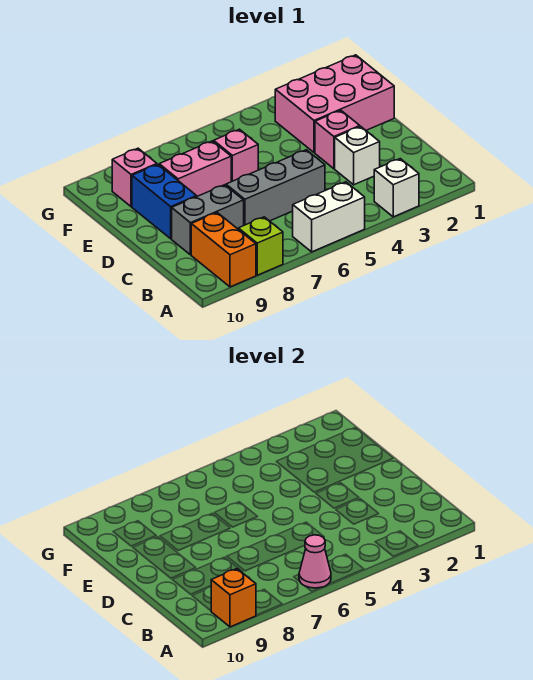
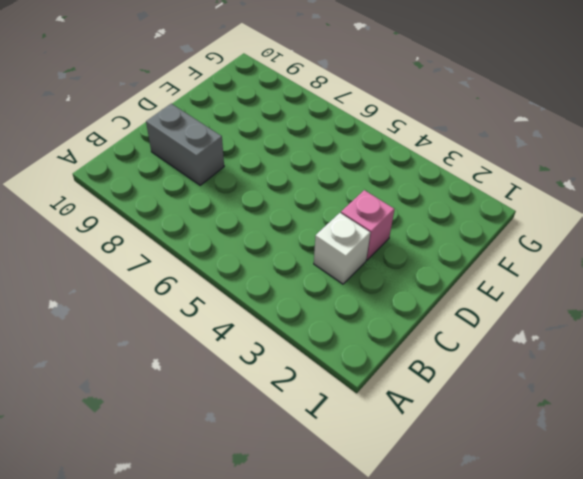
none -> white brick A3 level 1
none -> white brick A5:A6 level 1
none -> lime brick A8 level 1

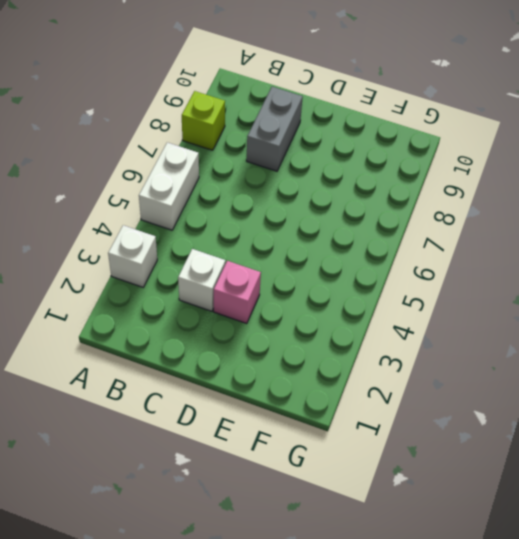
none -> orange brick A9:B9 level 1
none -> grey brick C5:C7 level 1
none -> blue brick D9:E9 level 1

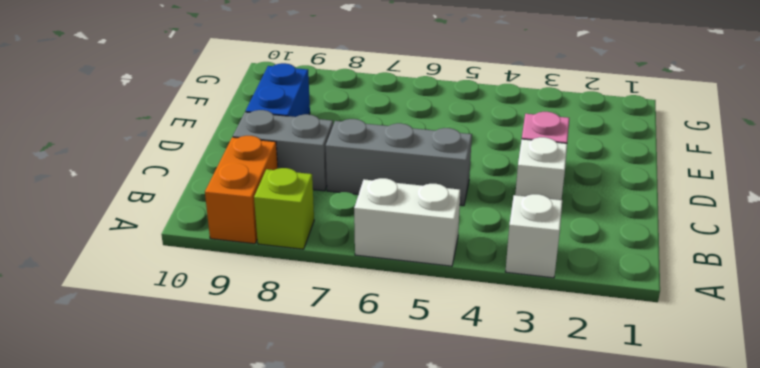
none -> pink brick E1:F3 level 1
none -> pink brick E6 level 1
none -> pink brick E7:E8 level 1

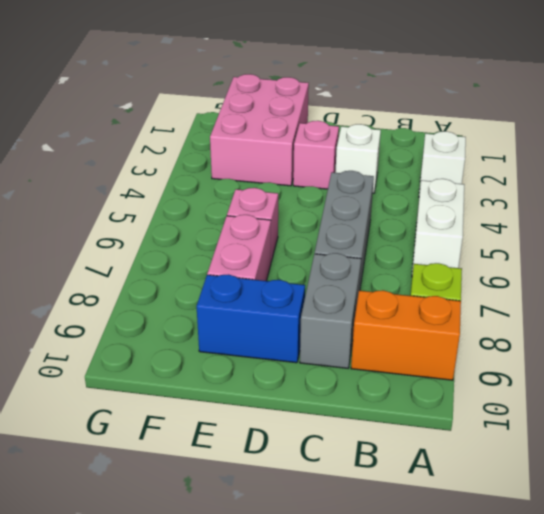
none -> pink brick F9 level 1
none -> pink cone A6 level 2
none -> orange brick A9 level 2

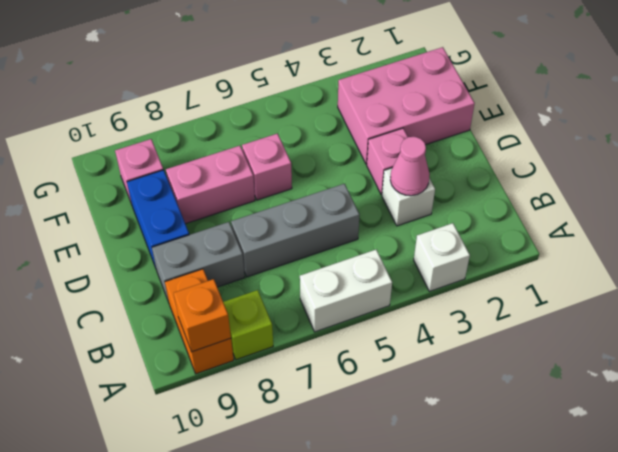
pink cone C3 level 2 -> pink cone A6 level 2

